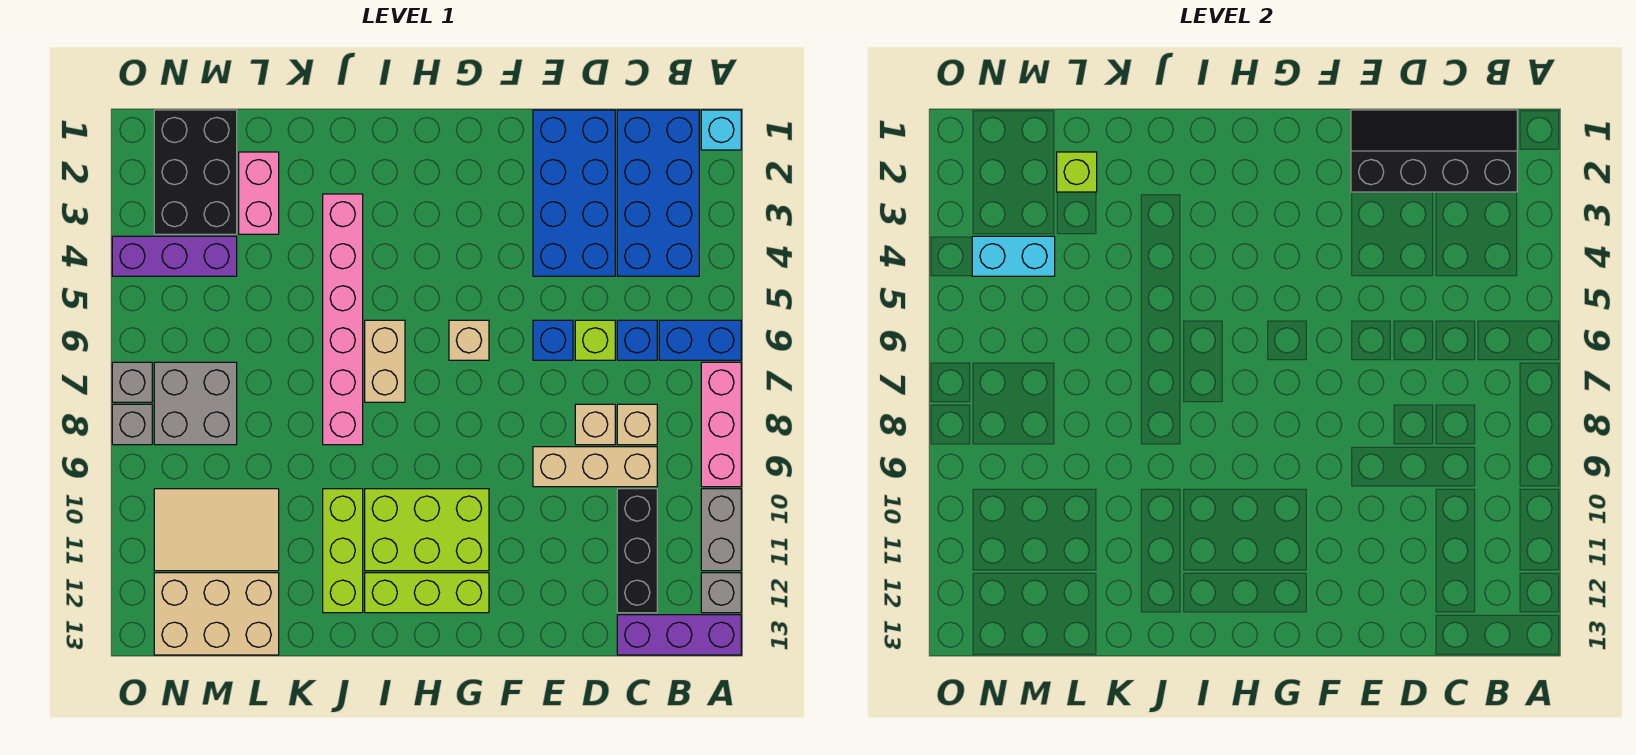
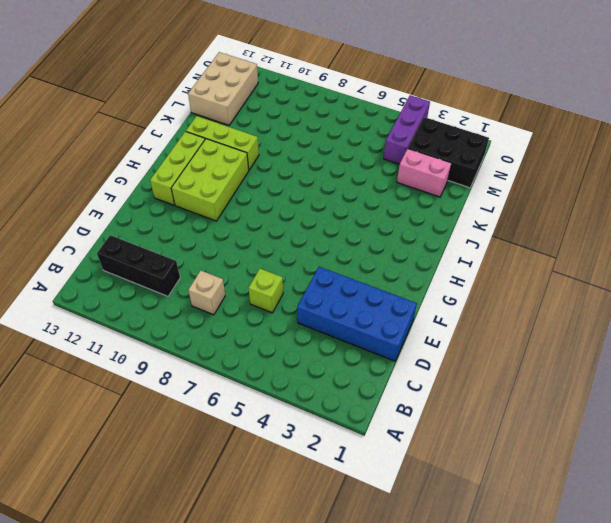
none -> cyan brick A1 level 1
none -> blue brick A6:B6 level 1
none -> pink brick A7:A9 level 1
none -> grey brick A10:A11 level 1

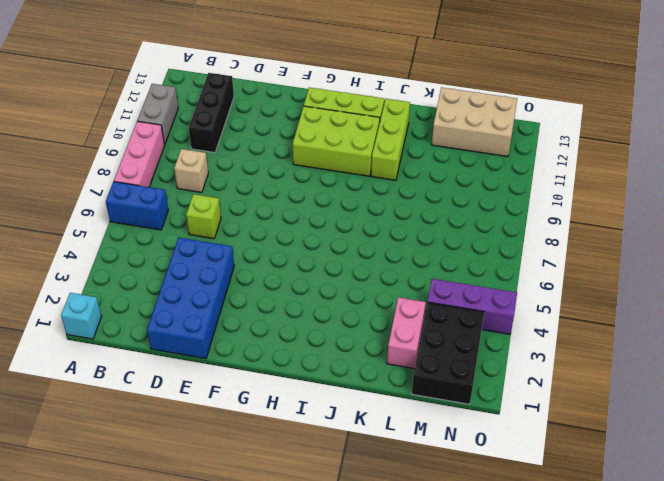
none -> grey brick A12 level 1
none -> purple brick A13:C13 level 1
none -> blue brick B1:C4 level 1
none -> blue brick C6 level 1

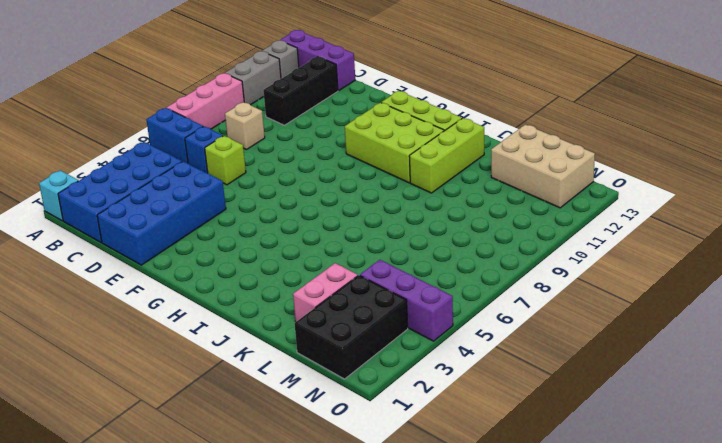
none -> tan brick C9:E9 level 1
none -> tan brick D8 level 1
none -> blue brick E6 level 1
none -> tan brick G6 level 1

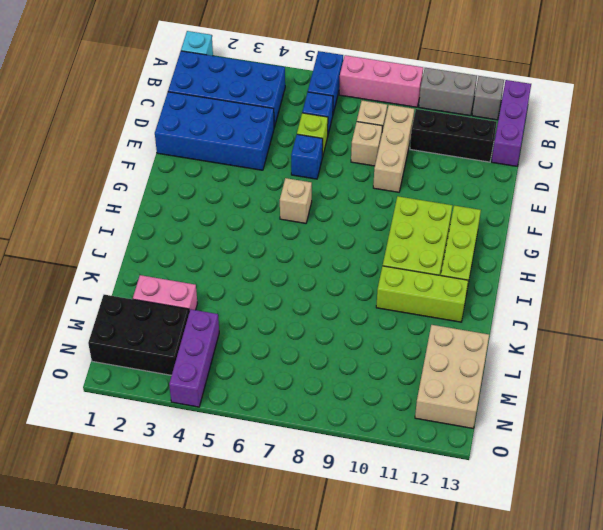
none -> tan brick I6:I7 level 1
none -> pink brick J3:J8 level 1
none -> tan tile L10:N11 level 1
none -> grey brick M7:N8 level 1

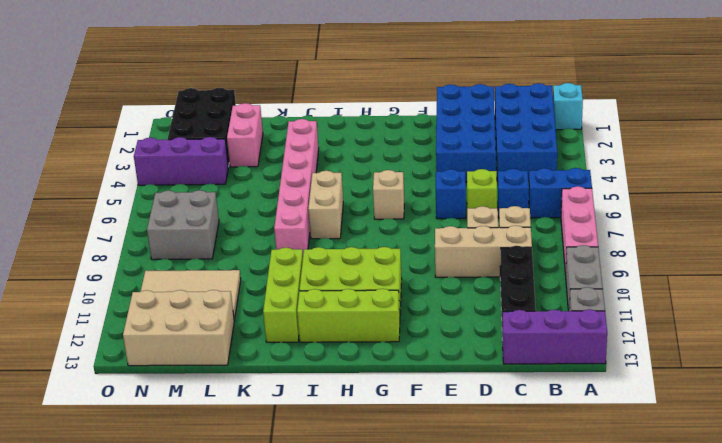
none -> grey brick O7 level 1
none -> grey brick O8 level 1
none -> black slope B1:E2 level 2 top 2
none -> lime brick L2 level 2

